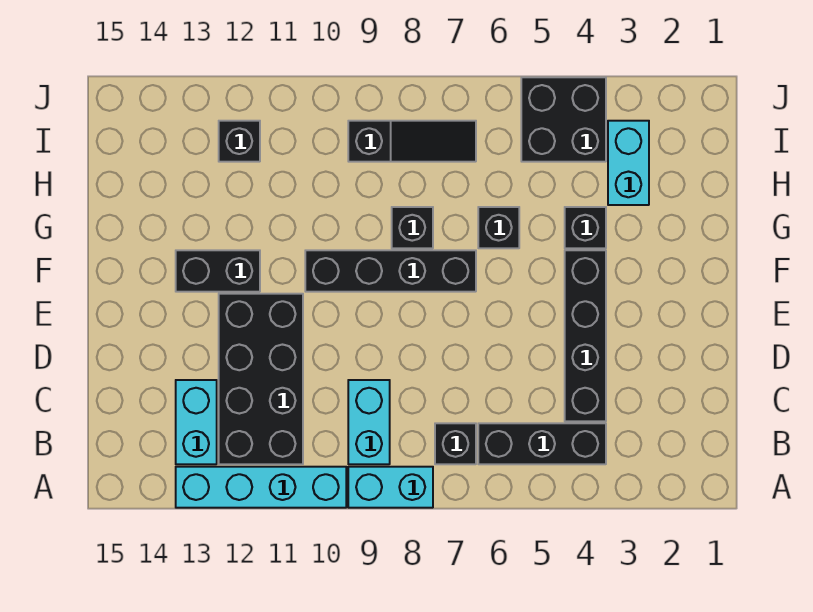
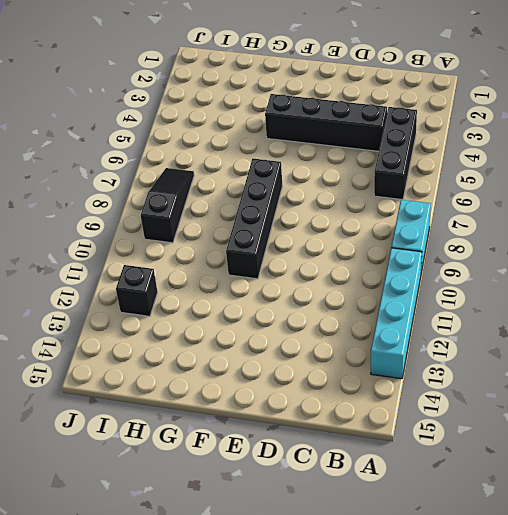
none -> black brick B7 level 1
none -> cyan brick B9:C9 level 1
none -> black brick B11:E12 level 1

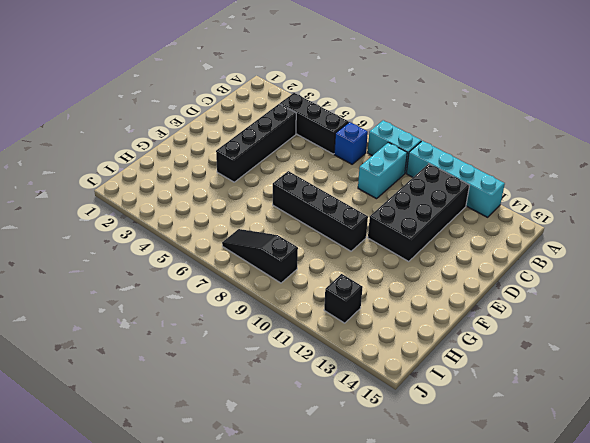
blue brick B7 level 1 -> black brick B7 level 1
none -> cyan brick B13:C13 level 1
none -> black brick F12:F13 level 1
none -> black brick G4 level 1

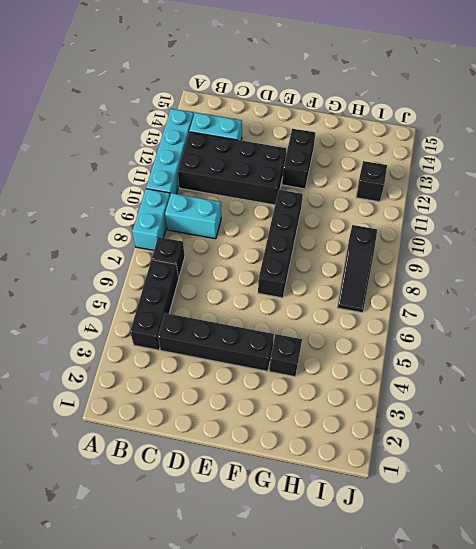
none -> black brick G6 level 1
none -> black brick G8 level 1
none -> cyan brick H3:I3 level 1

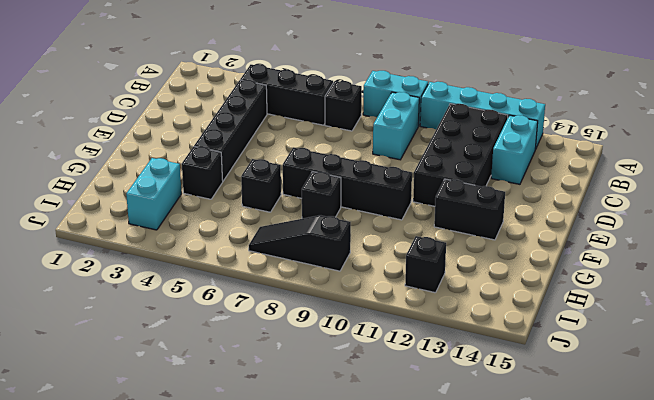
none -> black brick I4:J5 level 1

